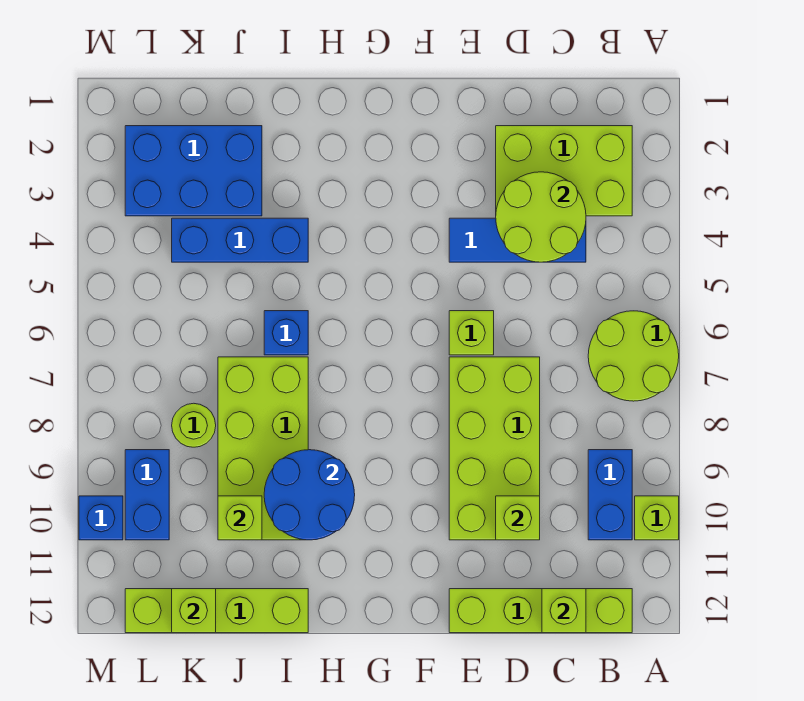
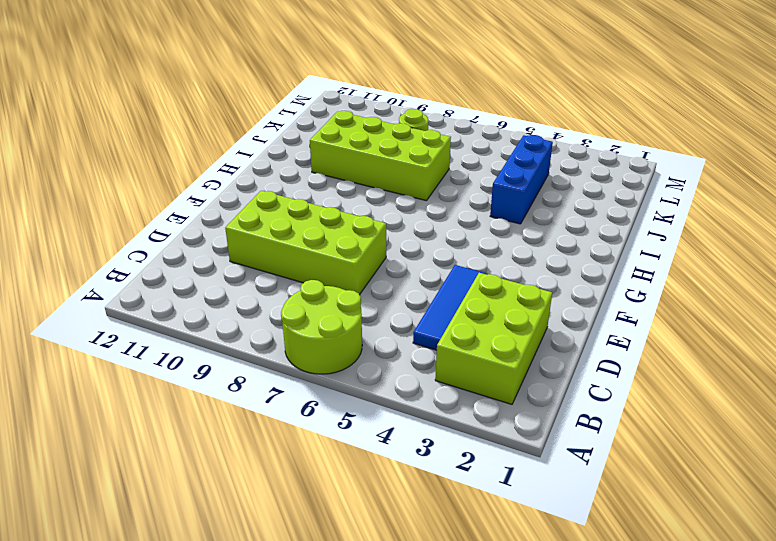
none -> lime brick A10 level 1
none -> blue brick B9:B10 level 1
none -> lime brick B12:E12 level 1

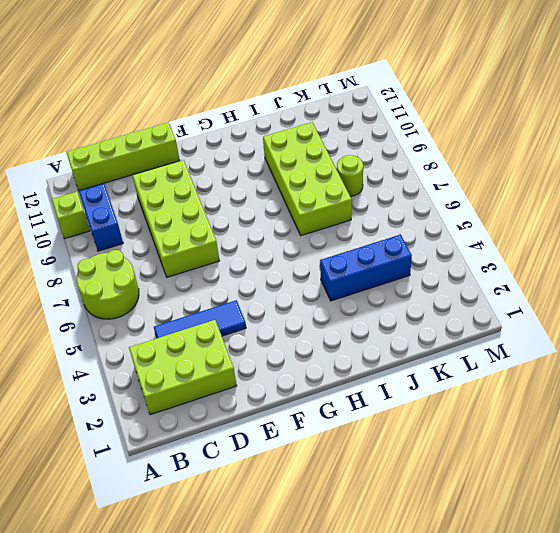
none -> lime brick E6 level 1
none -> blue brick I6 level 1
none -> lime brick I12:L12 level 1

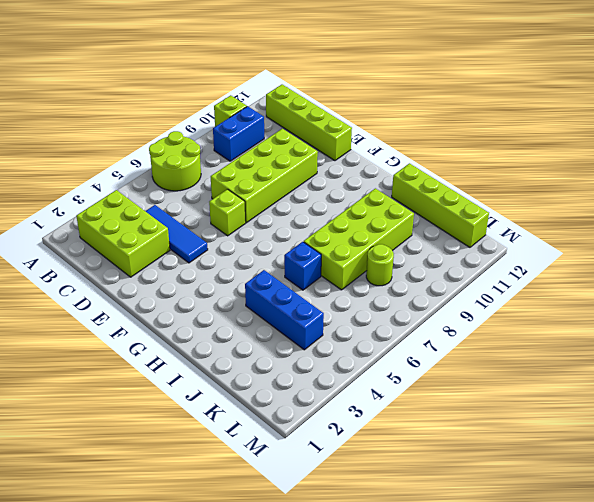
none -> blue brick J2:L3 level 1
none -> blue brick L9:L10 level 1
none -> blue brick M10 level 1

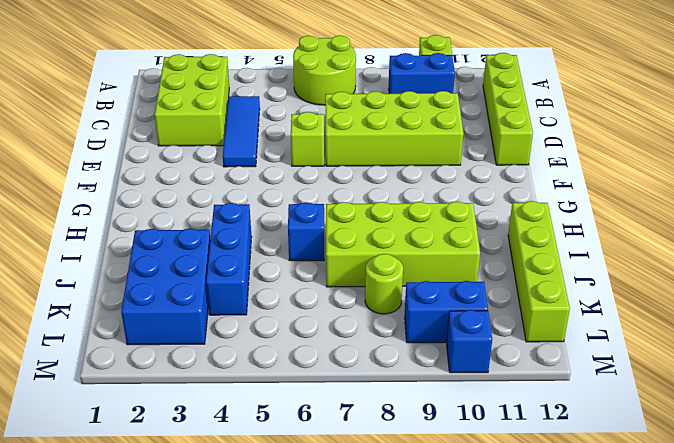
none -> lime round brick C3:D4 level 2
none -> lime brick C12 level 2
none -> lime brick D10 level 2

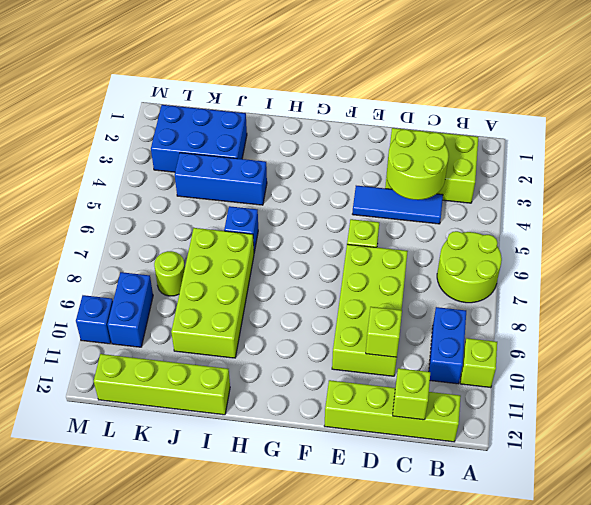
none -> blue round brick H9:I10 level 2
none -> lime brick J10 level 2
none -> lime brick K12 level 2

